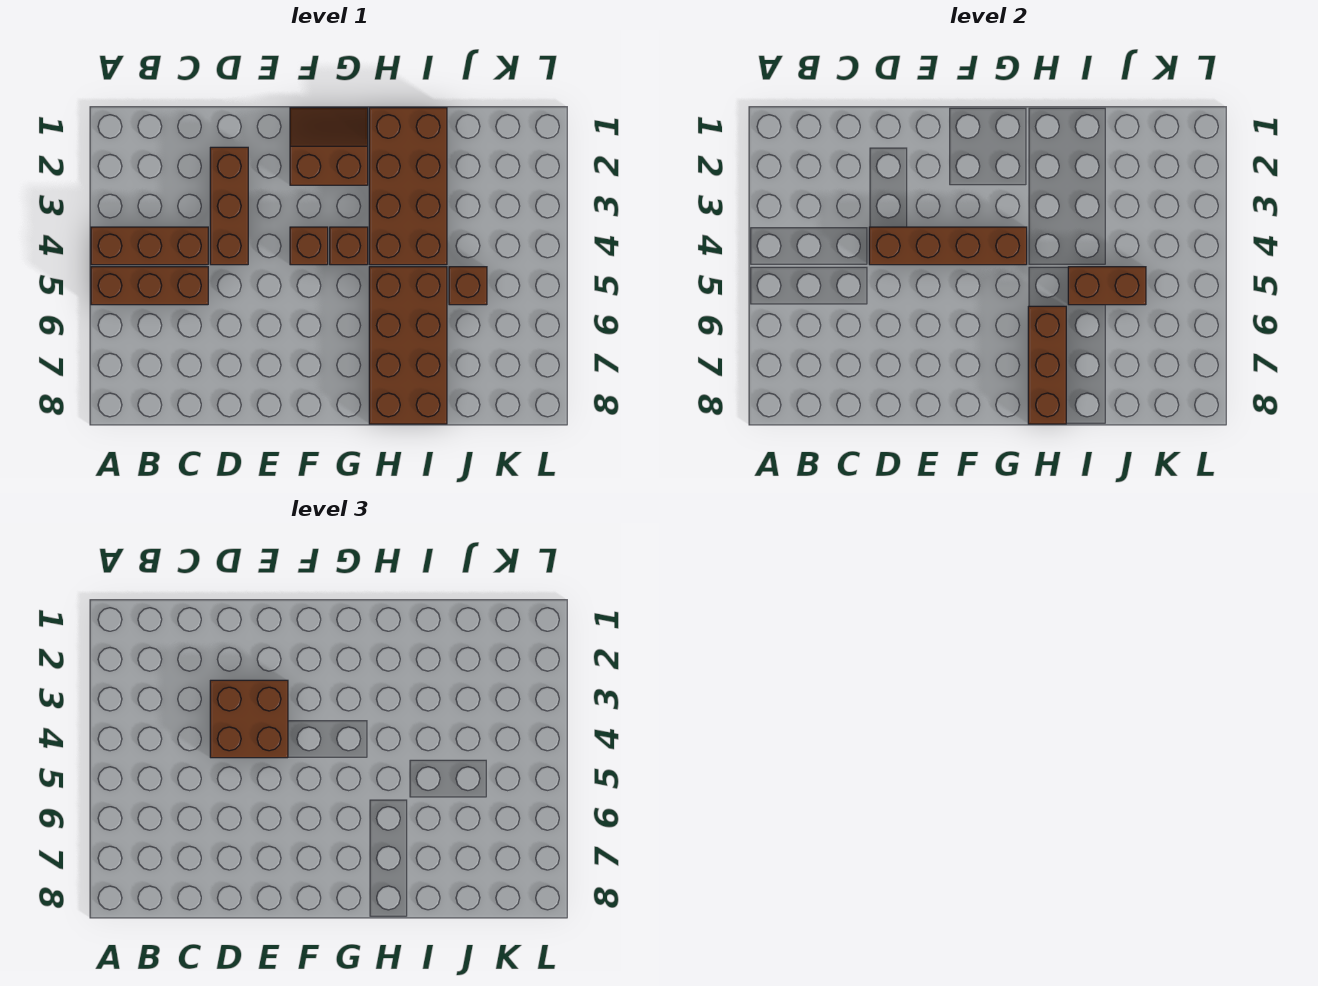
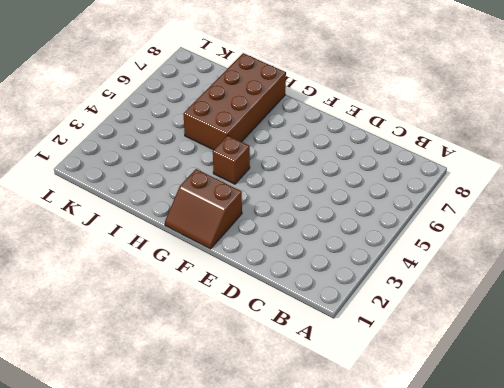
none -> brown brick A4:C4 level 1
none -> brown brick A5:C5 level 1
none -> brown brick D2:D4 level 1

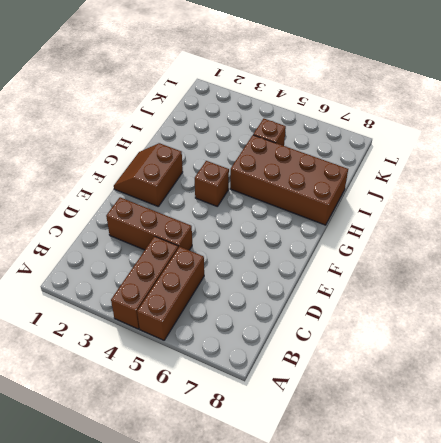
none -> brown brick F4 level 1
none -> brown brick H1:I4 level 1
none -> brown brick D4:G4 level 2

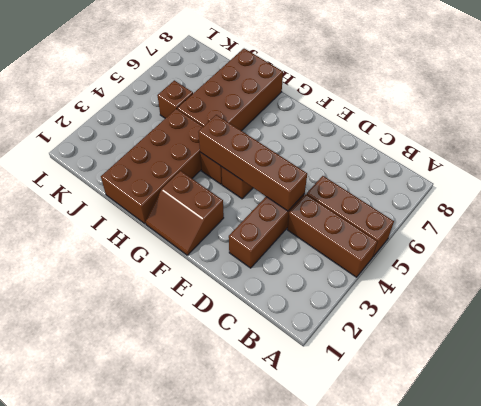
none -> brown brick H6:H8 level 2
none -> brown brick I5:J5 level 2
none -> brown brick D3:E4 level 3

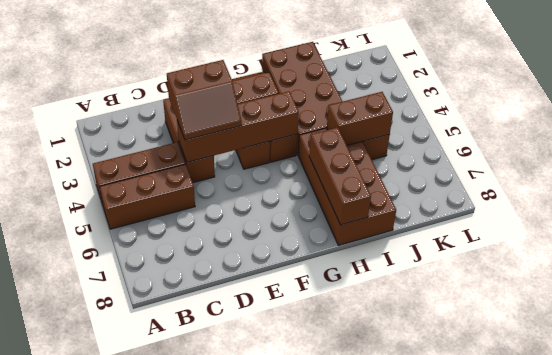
brown slope D3:E4 level 3 top 3 -> brown brick D3:E4 level 3

